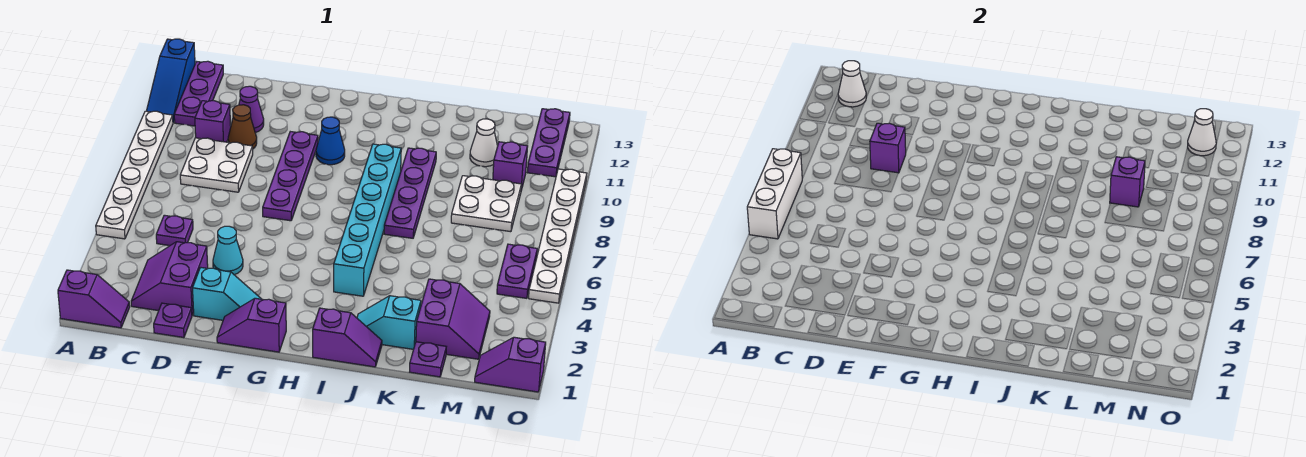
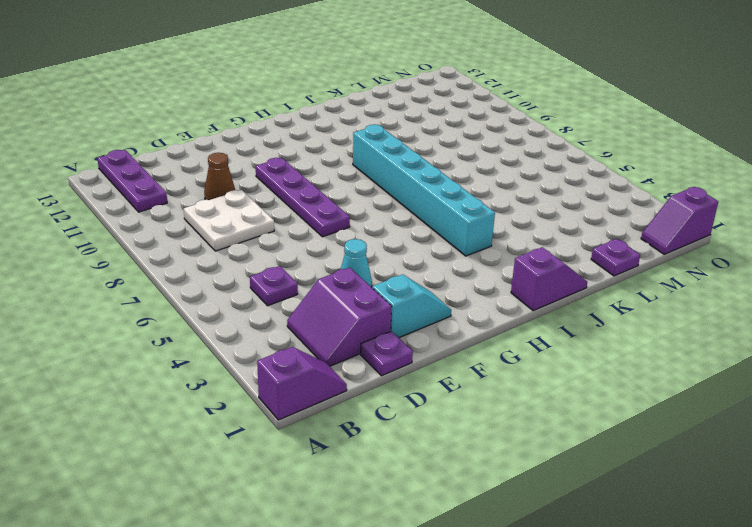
none -> white plate A5:A10 level 1
none -> blue slope A11:A13 level 1 top 13
none -> purple brick C10 level 1
none -> purple cone D11 level 1

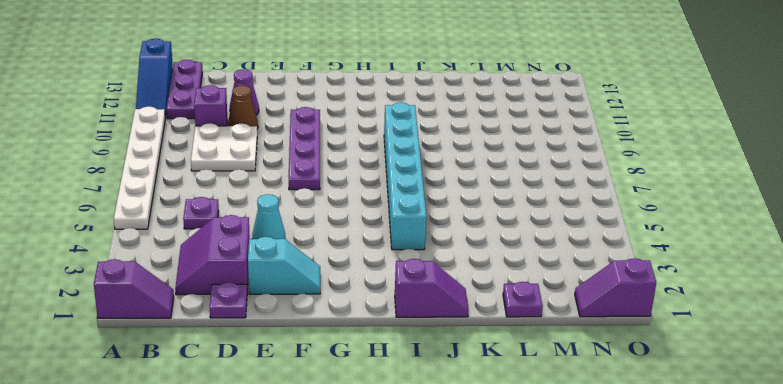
none -> purple slope F1:G1 level 1 top G
none -> blue cone G10 level 1
none -> cyan slope J2:K2 level 1 top K
none -> purple plate J7:J10 level 1

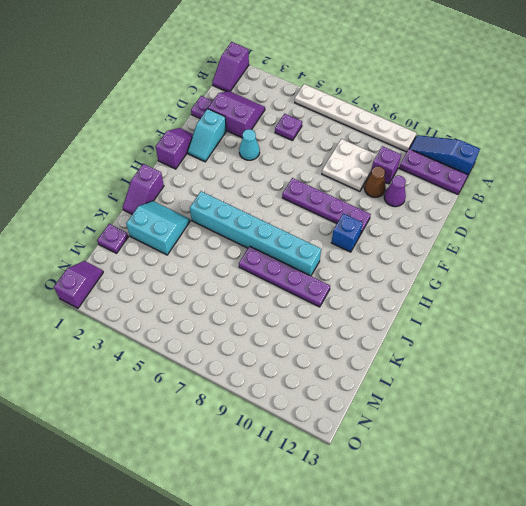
blue brick G10 level 1 -> blue cone G10 level 1
cyan slope J2:K3 level 1 top K -> cyan slope J2:K2 level 1 top K
none -> purple slope L2:M3 level 1 top L
none -> white plate L8:M9 level 1
none -> white cone L11 level 1
none -> purple brick M10 level 1

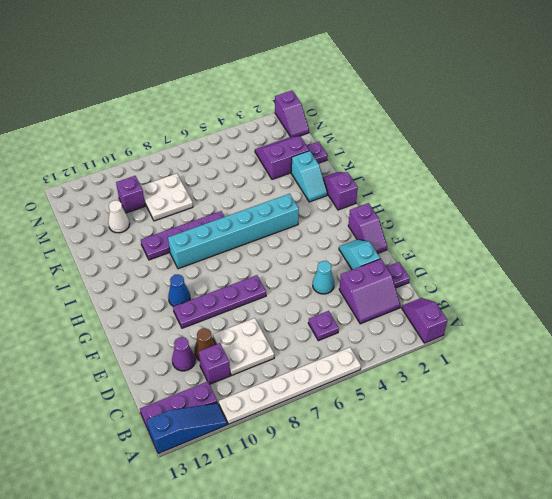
none -> purple plate N5:N6 level 1
none -> purple plate N11:N13 level 1
none -> white plate O5:O10 level 1
none -> white brick A5:A7 level 2

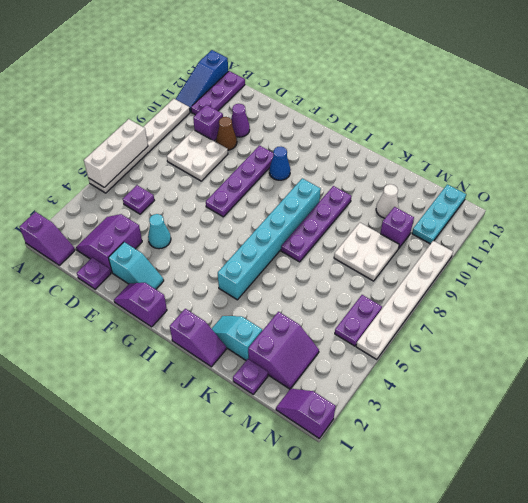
cyan plate N11:N13 level 1 -> purple plate N11:N13 level 1
none -> white cone B12 level 2
none -> purple brick D9 level 2
none -> purple brick L9 level 2
none -> white cone N12 level 2

